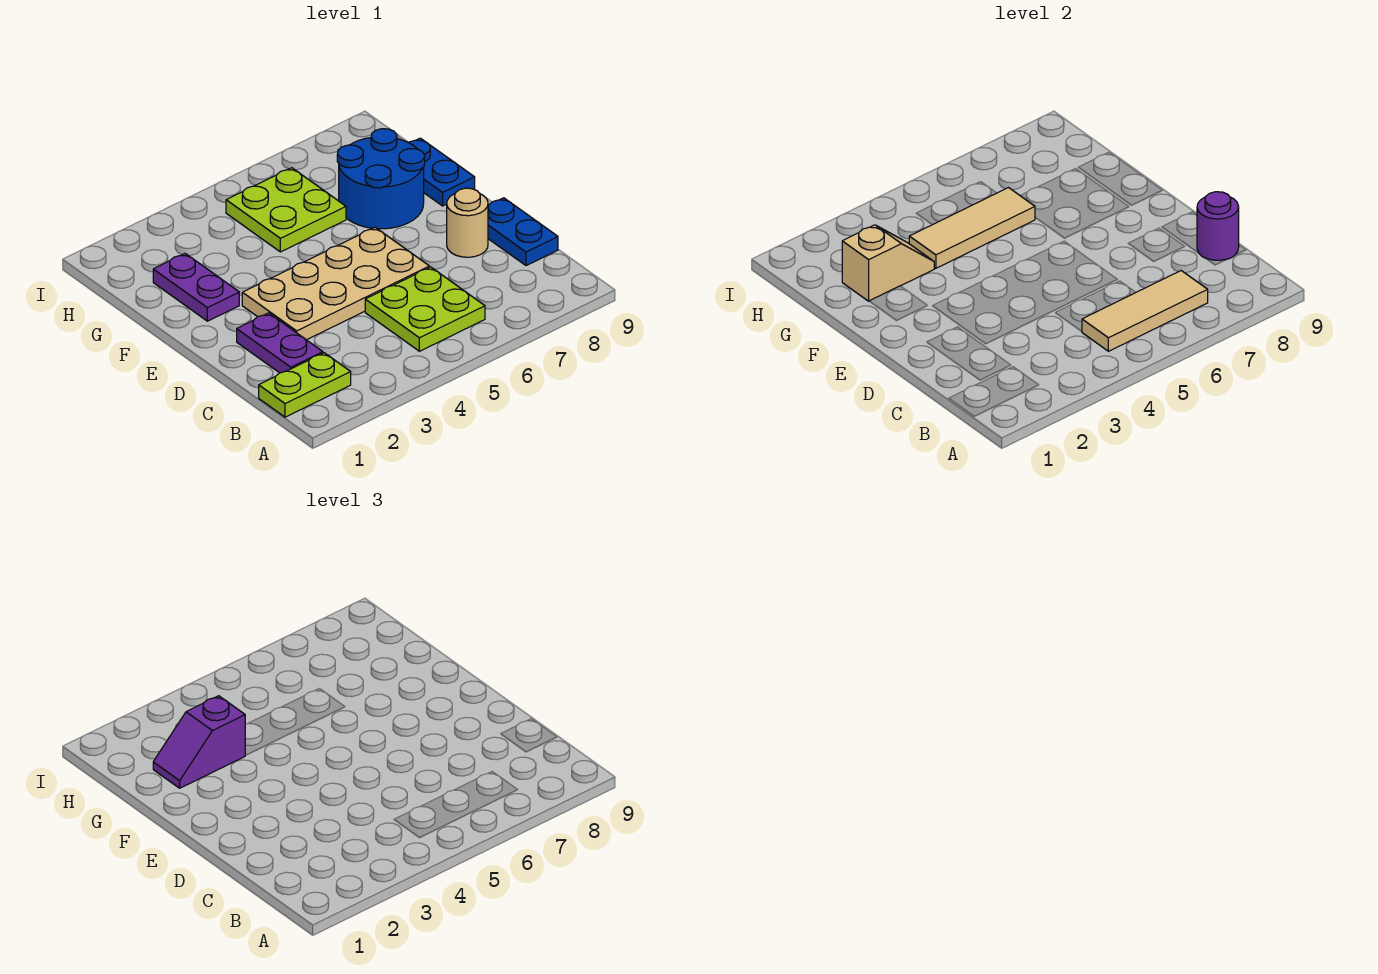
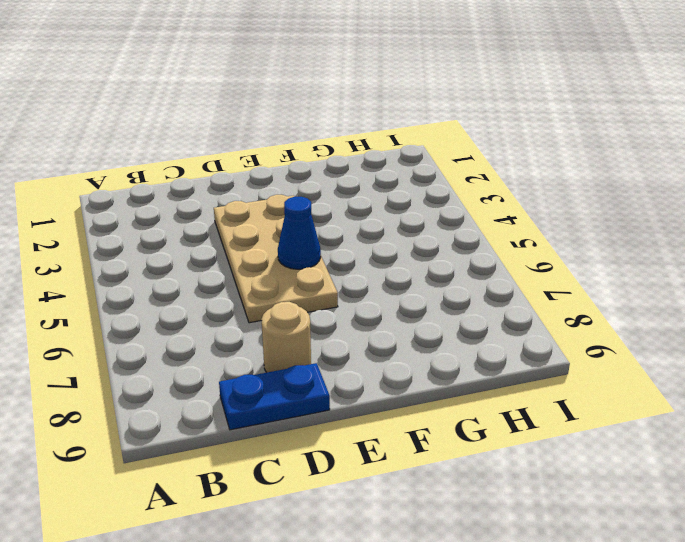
blue cone E5 level 2 -> none
none -> lime plate B1:B2 level 1
none -> lime plate B5:C6 level 1
none -> purple plate C2:D2 level 1

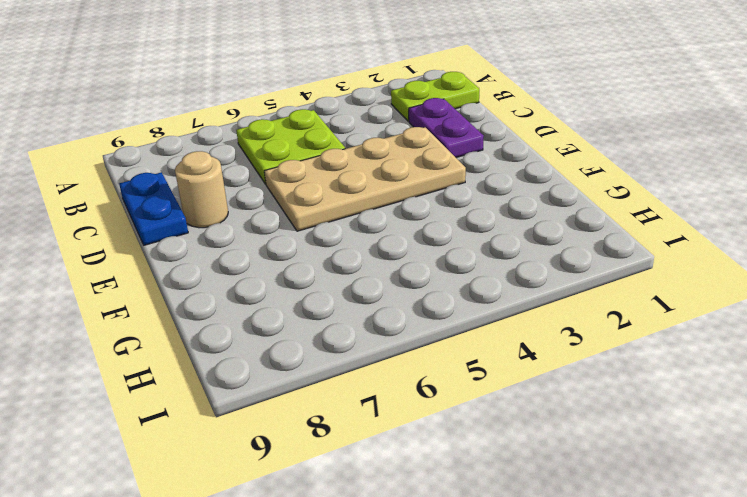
none -> purple plate F2:G2 level 1
none -> blue round brick F7:G8 level 1
none -> blue plate F9:G9 level 1

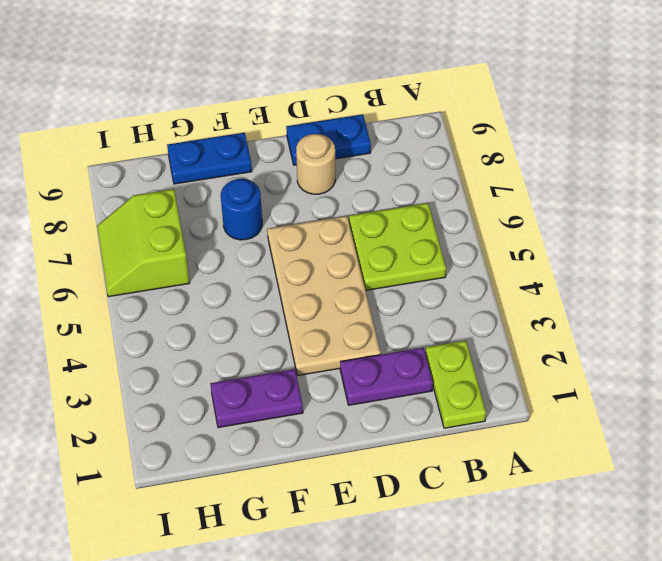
blue round brick F7 level 1 -> blue round brick F7:G8 level 1
lime slope H6:I7 level 1 top H -> lime plate G5:H6 level 1
none -> tan tile B5:B7 level 2
none -> purple round brick C9 level 2
none -> tan slope G2:G3 level 2 top 2

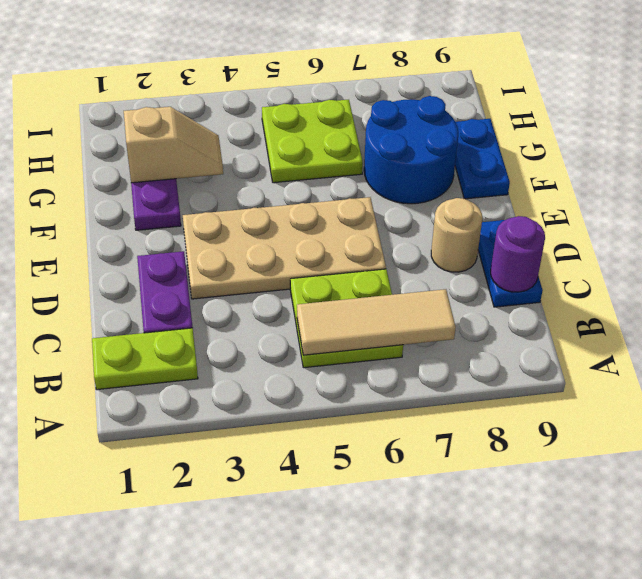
none -> tan tile G4:G6 level 2
none -> purple slope G2:G3 level 3 top 3

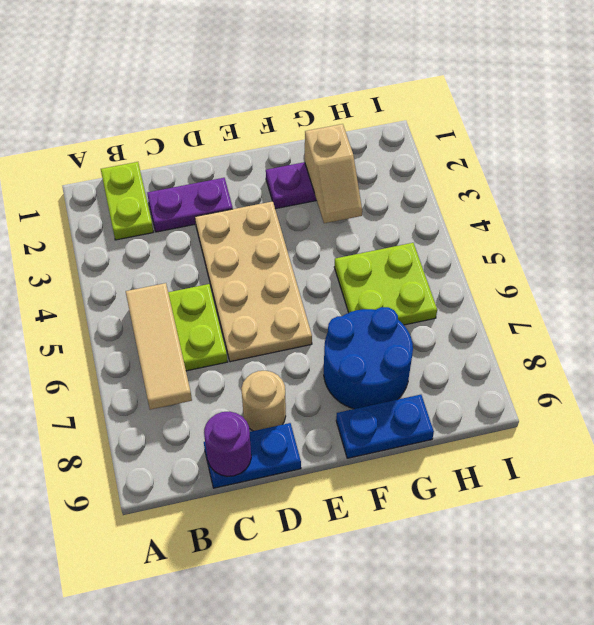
none -> tan tile G4:G6 level 2
none -> purple slope G2:G3 level 3 top 3

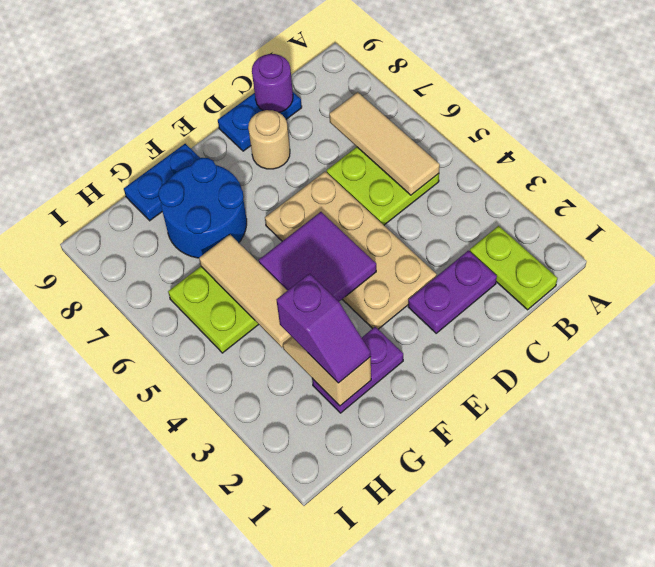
purple tile E4:F5 level 2 -> none

